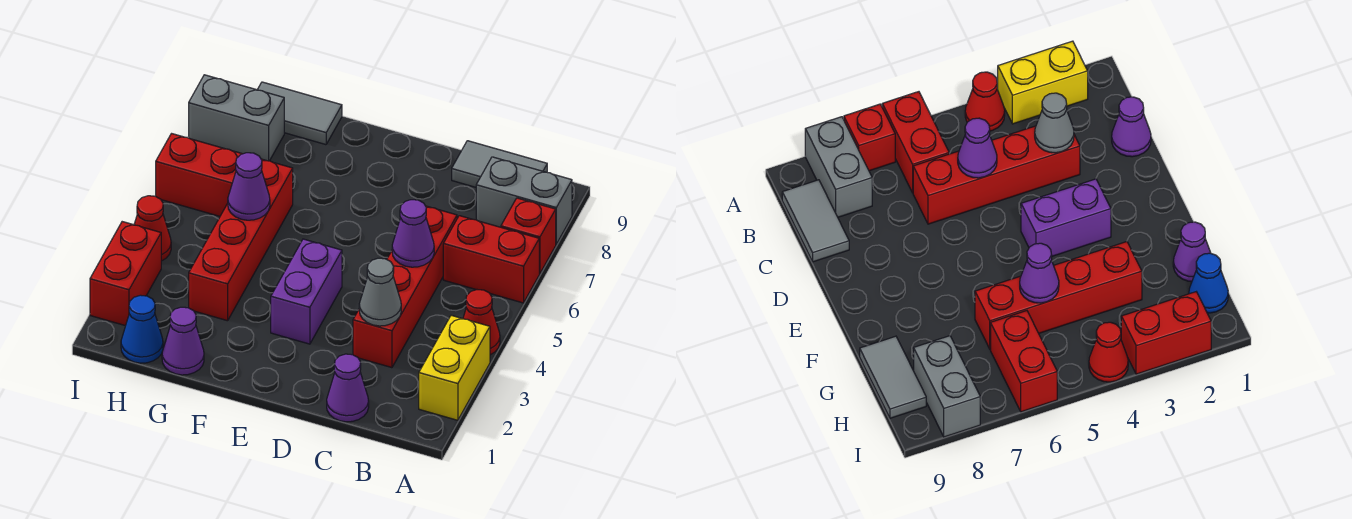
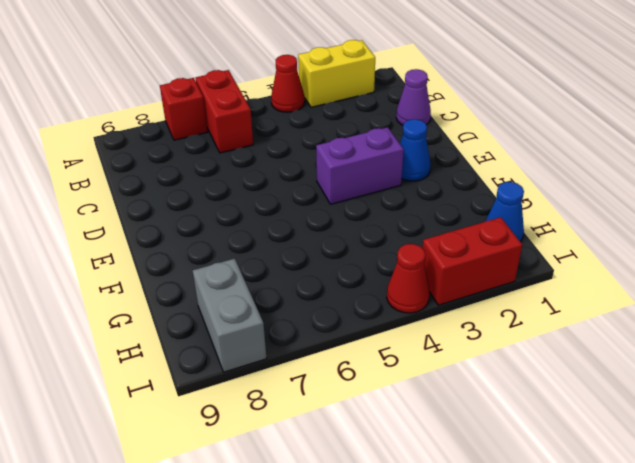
blue cone E2 level 1 -> none
none -> grey brick A8:B8 level 1
none -> grey tile B9:C9 level 1
none -> red brick C3:C6 level 1

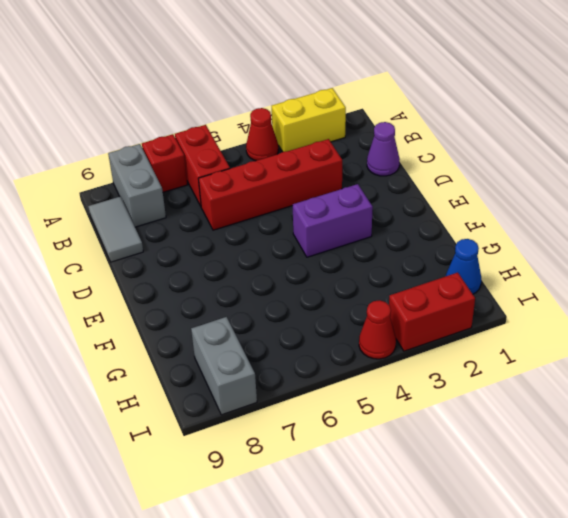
none -> purple cone G1 level 1
none -> red brick G3:G6 level 1
none -> grey tile G9:H9 level 1

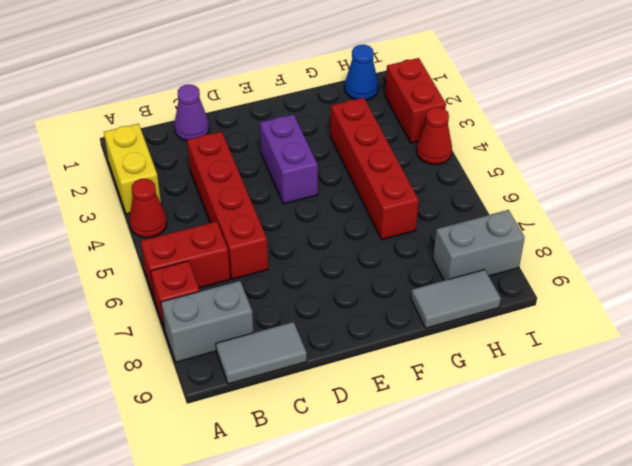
none -> purple cone G1 level 1
none -> red brick H6:I6 level 1
none -> grey cone C3 level 2

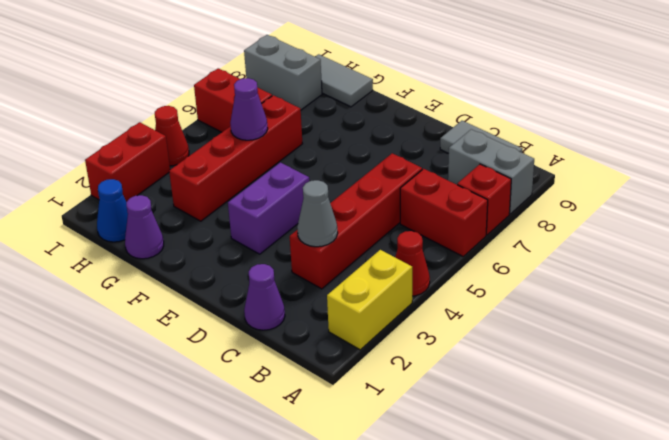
none -> purple cone C5 level 2

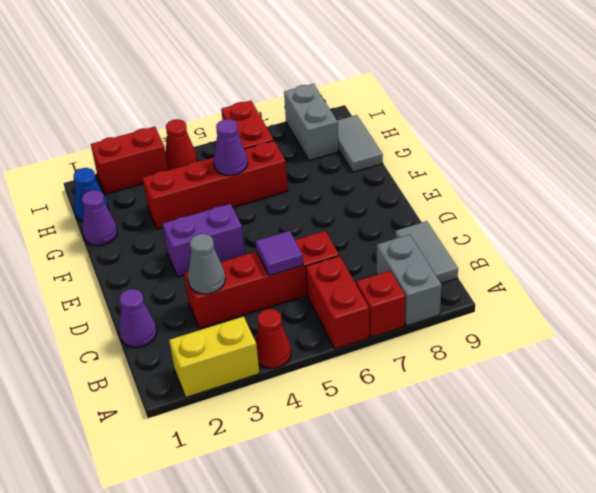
purple tile C5 level 2 -> purple cone C5 level 2

